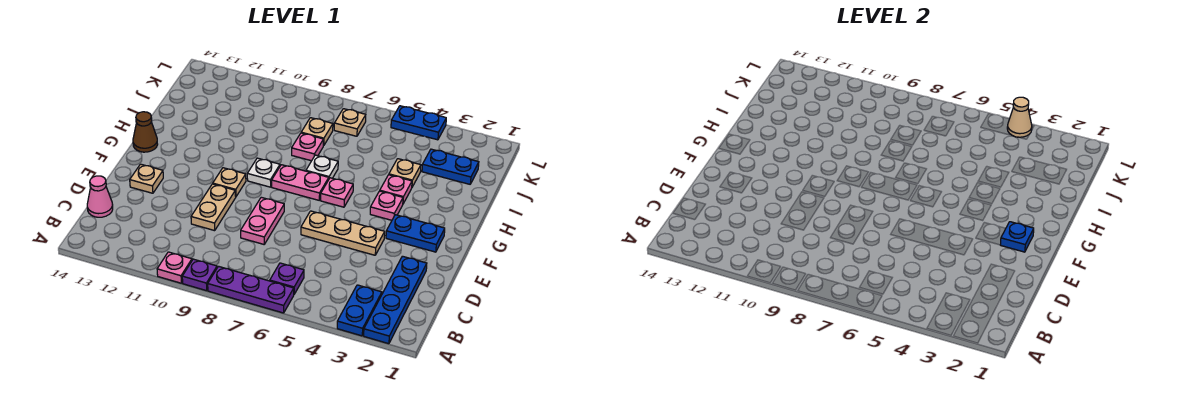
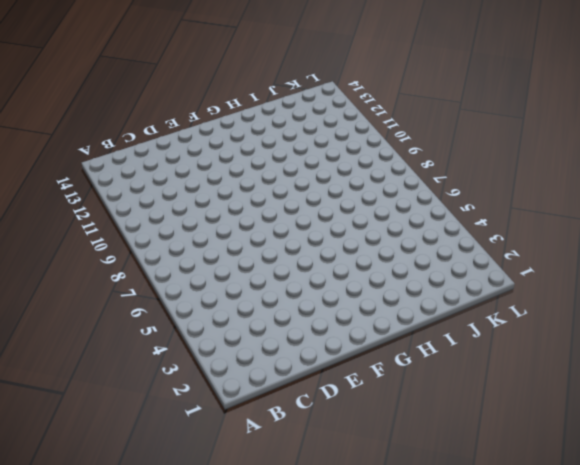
none -> blue plate A2:D2 level 1
none -> blue plate A3:B3 level 1
none -> purple plate A6:A8 level 1

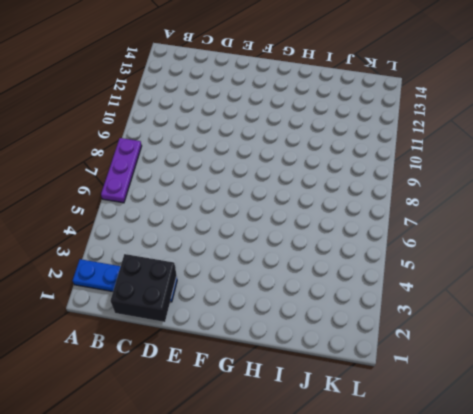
black brick C1:D2 level 2 -> none
none -> blue plate A3:B3 level 1
none -> purple plate A9 level 1
none -> pink plate A10 level 1

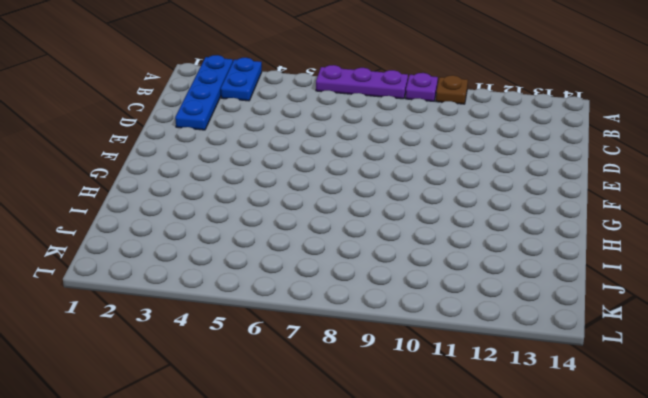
brown plate A10 level 1 -> pink plate A10 level 1
none -> purple plate B6 level 1
none -> pink cone C14 level 1
none -> pink plate D8:E8 level 1

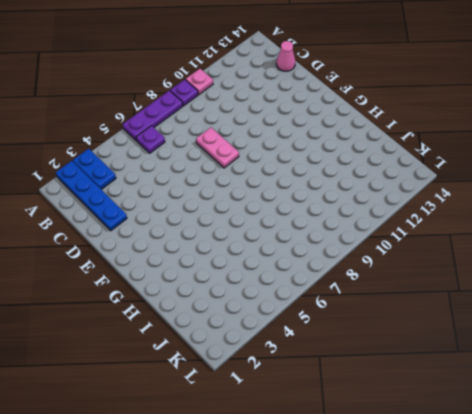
none -> tan plate D10:E10 level 1
none -> tan plate E4:E6 level 1
none -> tan plate E13 level 1

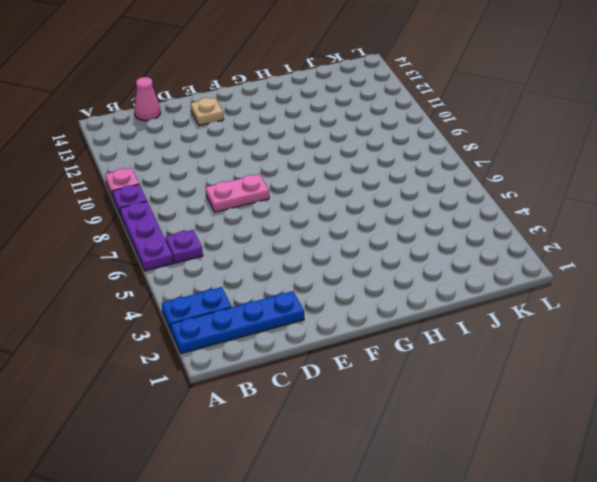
none -> tan plate D10:E10 level 1
none -> tan plate E4:E6 level 1
none -> blue plate F2:F3 level 1

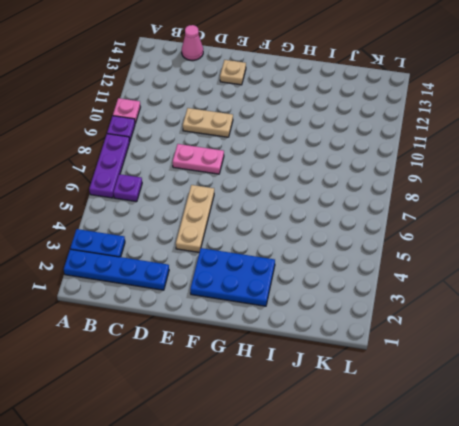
blue plate F2:H3 level 1 -> blue plate F2:F3 level 1
none -> tan plate F10 level 1
none -> pink plate G4 level 1
none -> pink plate G6 level 1

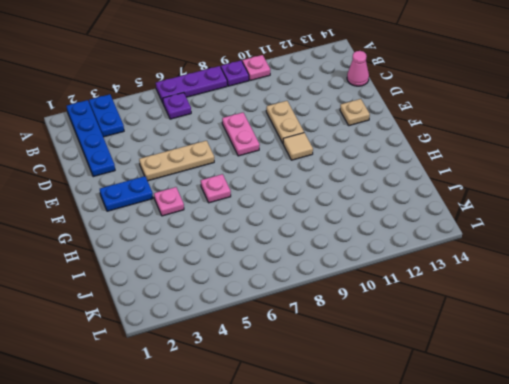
tan tile F10 level 1 -> tan plate F10 level 1
none -> pink plate G7:G8 level 1
none -> white plate G9 level 1
none -> brown cone G14 level 1

